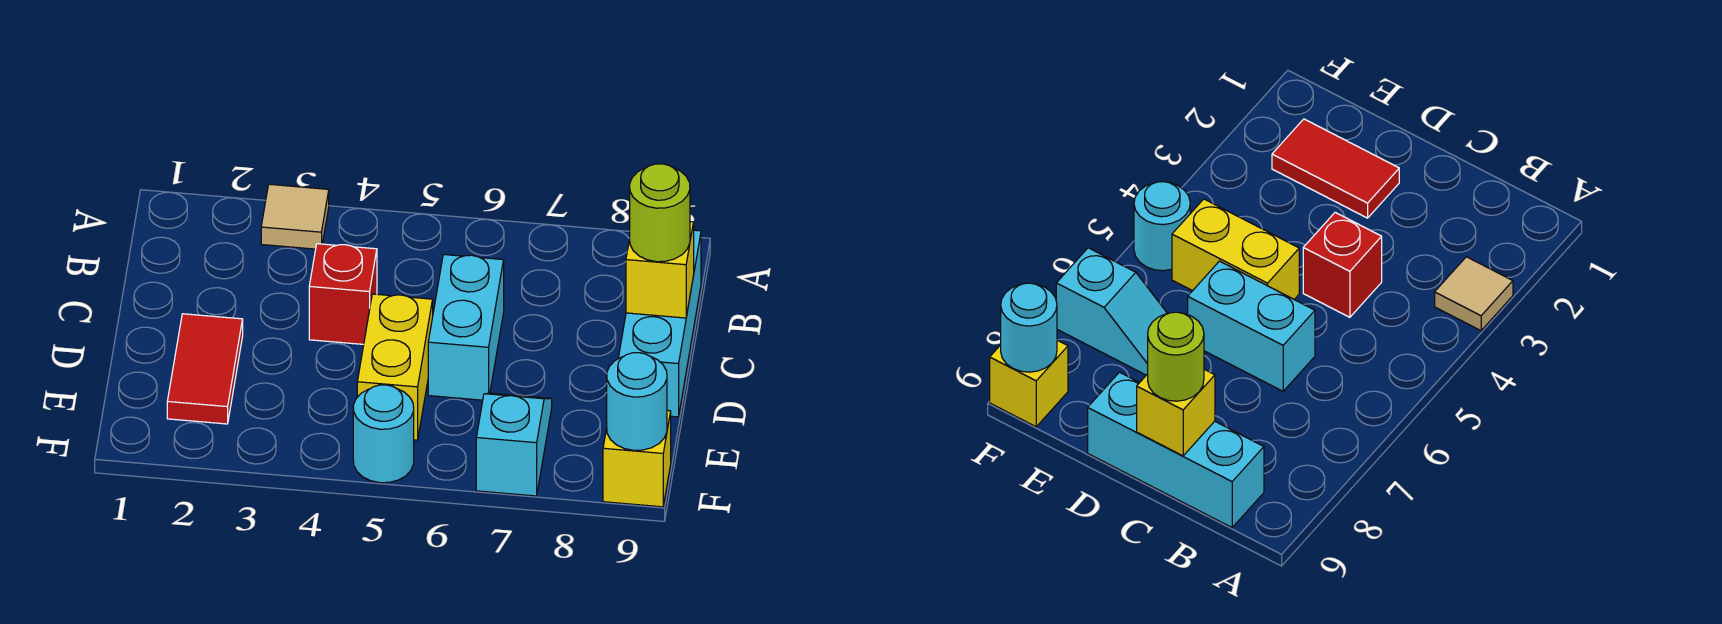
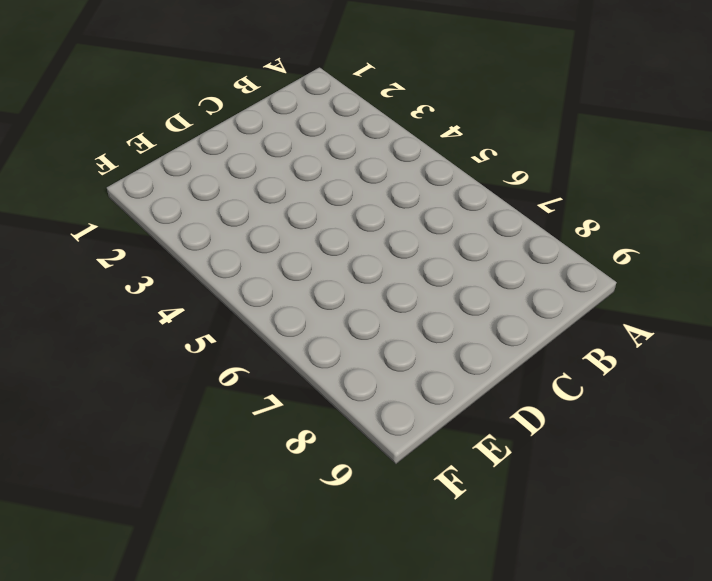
none -> tan tile A3 level 1
none -> cyan brick B9:D9 level 1
none -> red brick C4 level 1

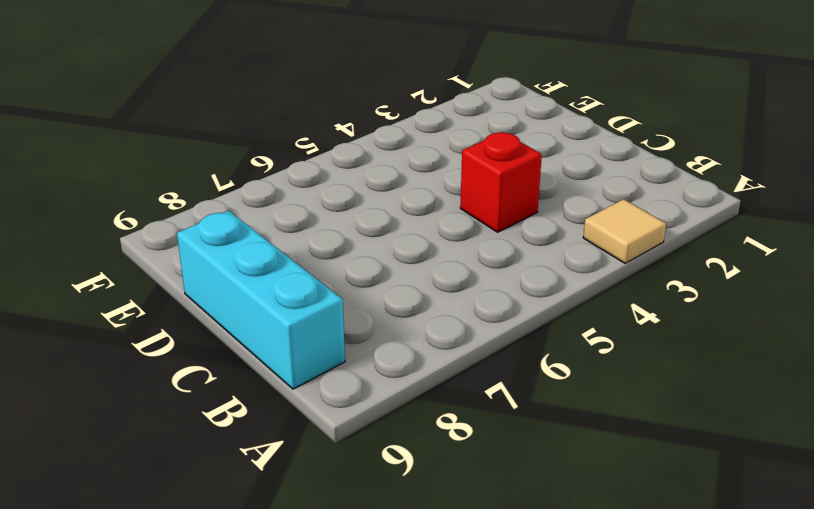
none -> cyan brick C6:D6 level 1
none -> red tile D2:E2 level 1
none -> yellow brick D5:E5 level 1

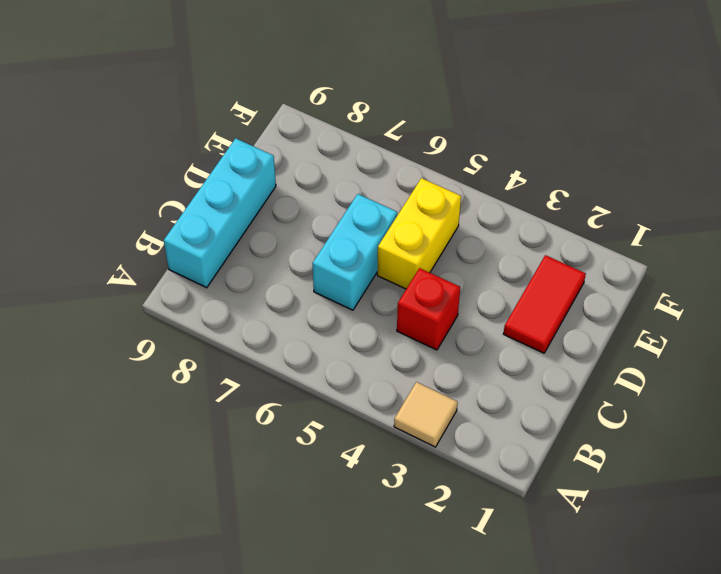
none -> cyan slope E7:F7 level 1 top F
none -> cyan round brick F5 level 1
none -> yellow brick F9 level 1

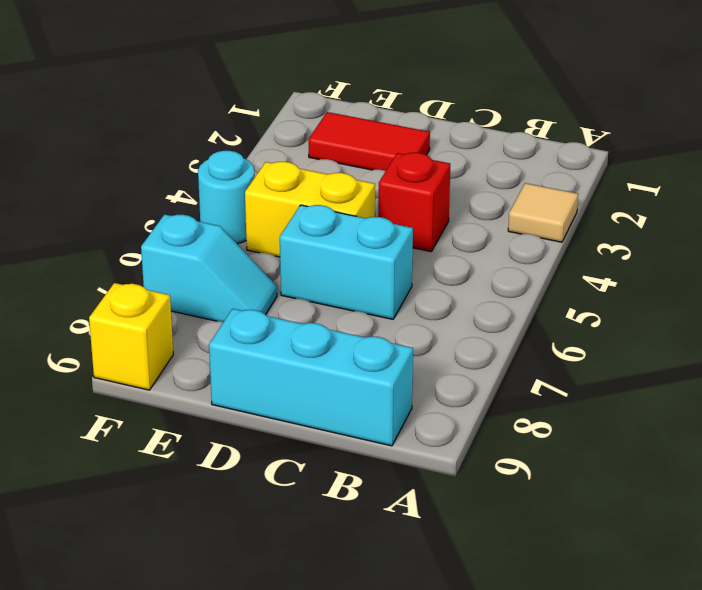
none -> yellow brick C9 level 2
none -> cyan round brick F9 level 2
none -> lime round brick C9 level 3

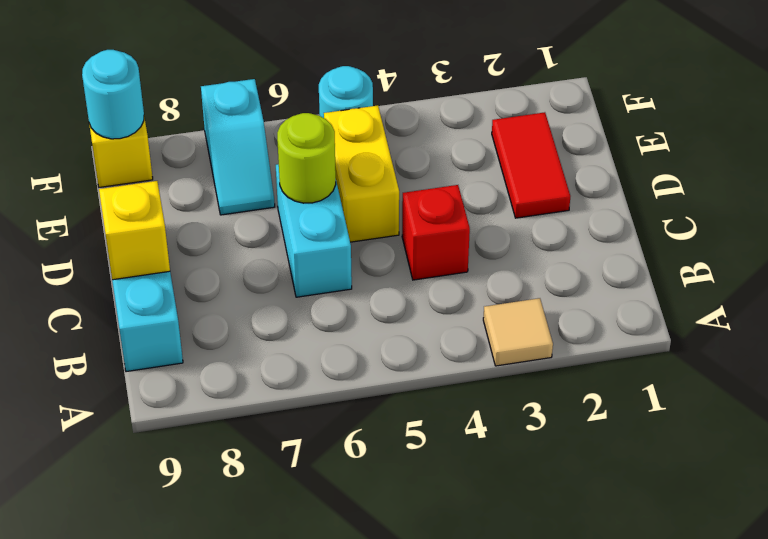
lime round brick D6 level 2 -> lime round brick C9 level 3

